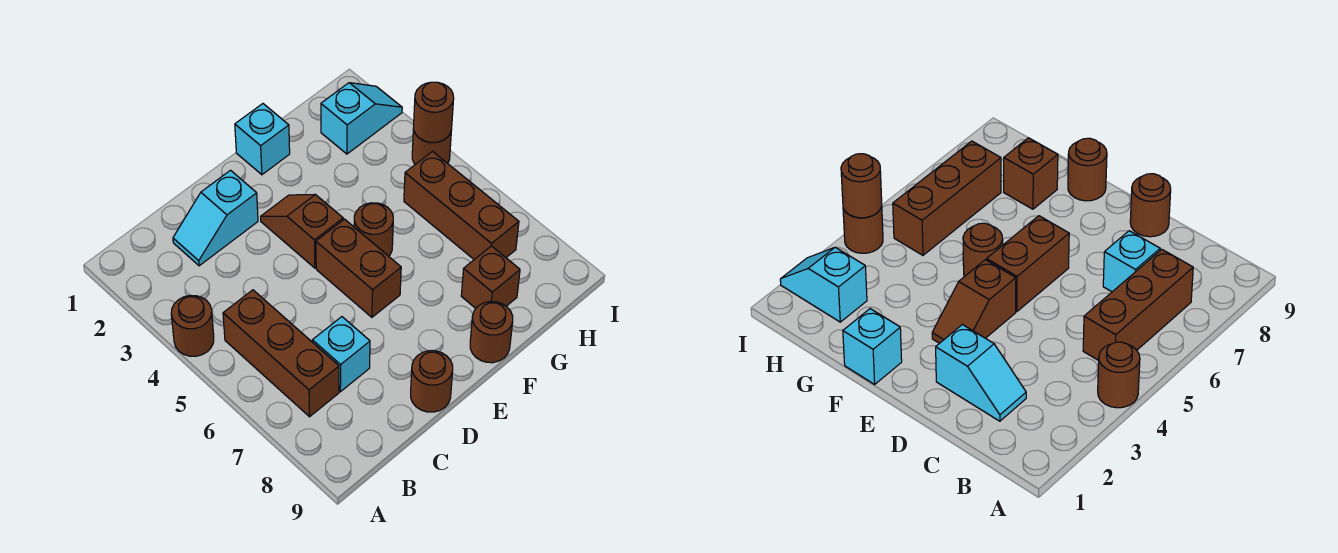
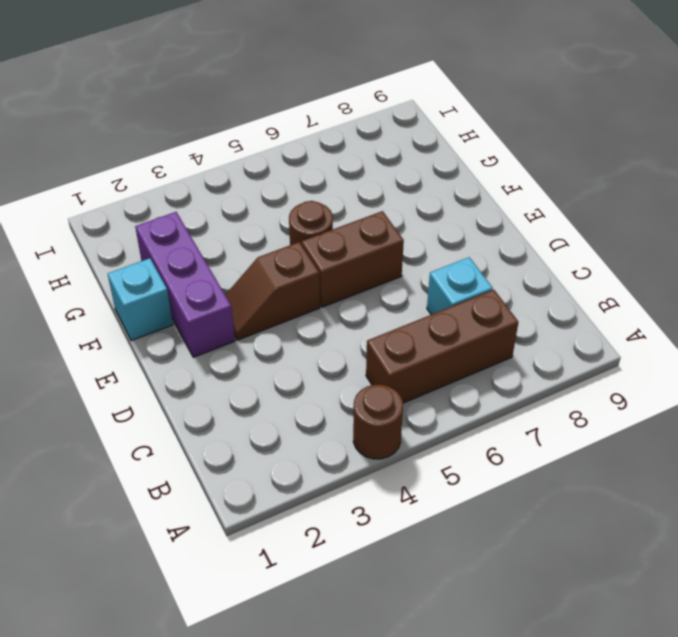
purple brick E2:G2 level 1 -> none
none -> cyan slope C2:D2 level 1 top D
none -> brown round brick D9 level 1
none -> brown round brick F9 level 1

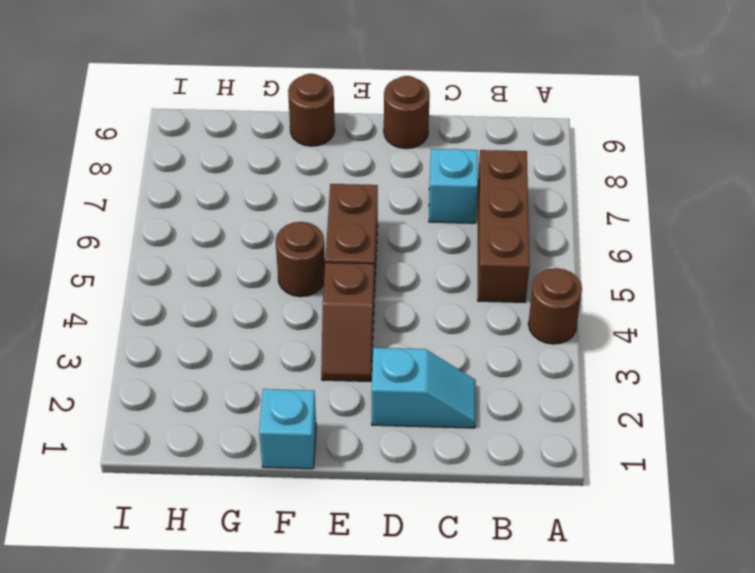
none -> brown brick G8 level 1
none -> cyan slope H2:I2 level 1 top H
none -> brown brick H5:H7 level 1

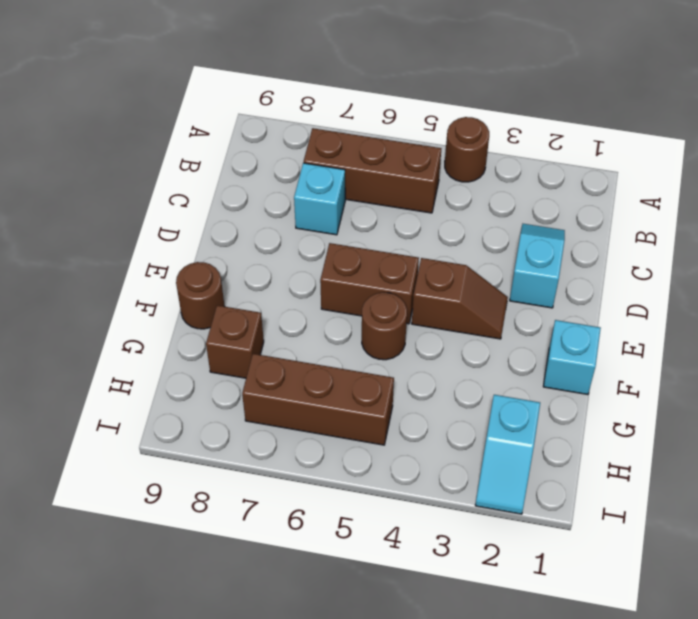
none -> brown round brick D9 level 1
none -> brown round brick I4 level 1
none -> brown round brick I4 level 2

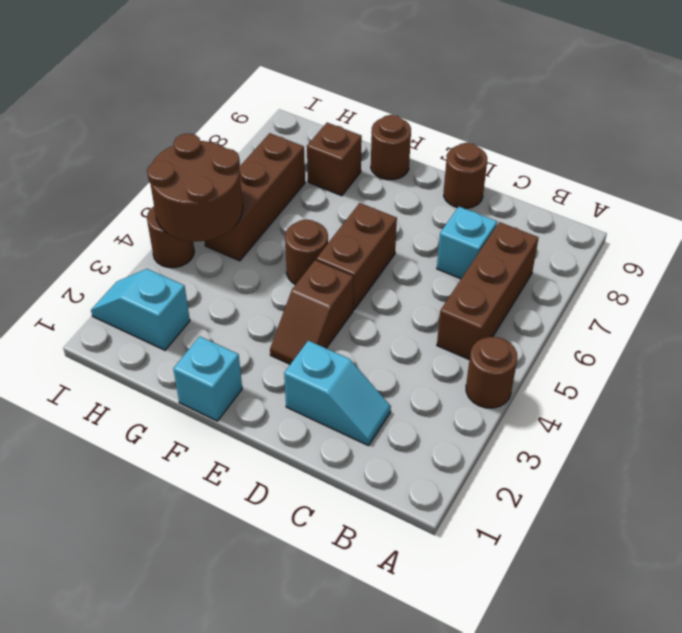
brown round brick H4:I5 level 2 -> brown round brick I4 level 2

